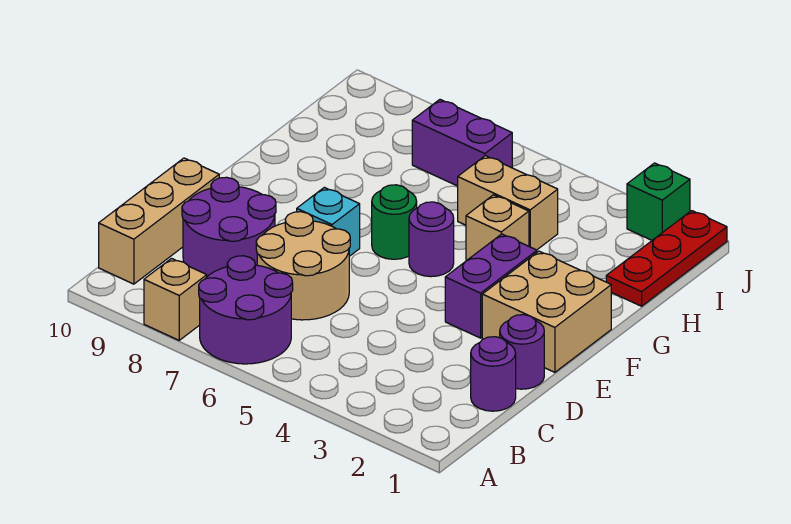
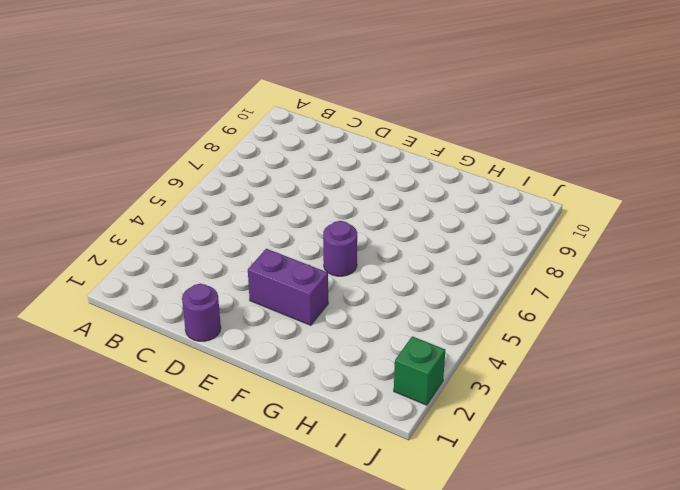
none -> purple round brick A6:B7 level 1
none -> tan brick A8 level 1
none -> tan brick B10:D10 level 1

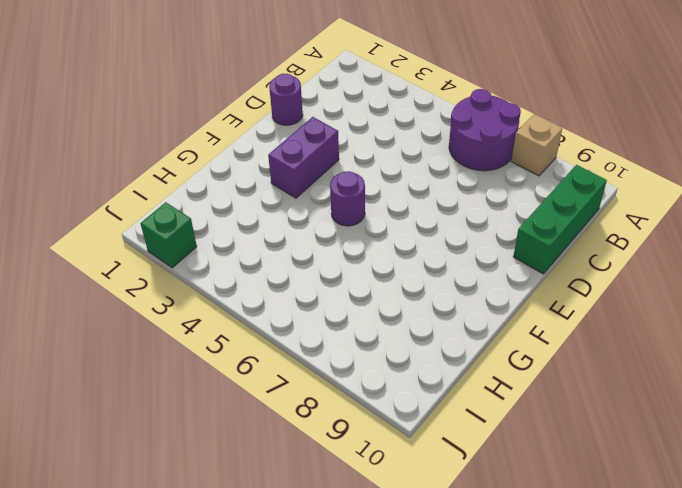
green brick B10:D10 level 1 -> tan brick B10:D10 level 1
none -> purple round brick C1 level 1
none -> tan round brick C6:D7 level 1
none -> purple round brick C8:D9 level 1

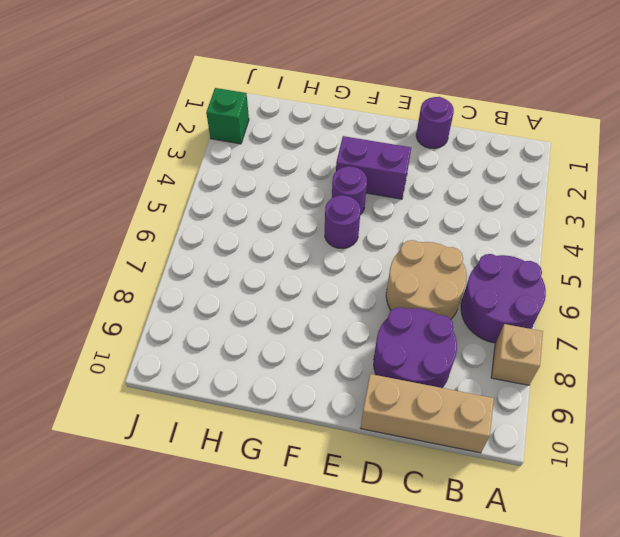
purple round brick F4 level 1 -> purple round brick C1 level 1
none -> tan brick E1:F2 level 1
none -> cyan brick E7 level 1
none -> green round brick F6 level 1

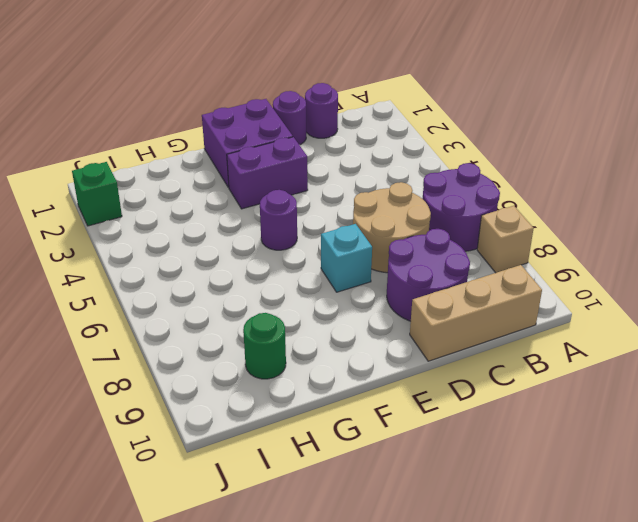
purple brick E1:F2 level 1 -> tan brick E1:F2 level 1
green round brick H9 level 1 -> green round brick F6 level 1
none -> tan brick G4 level 1
none -> red plate H1:J1 level 1
none -> tan brick H4:H5 level 1

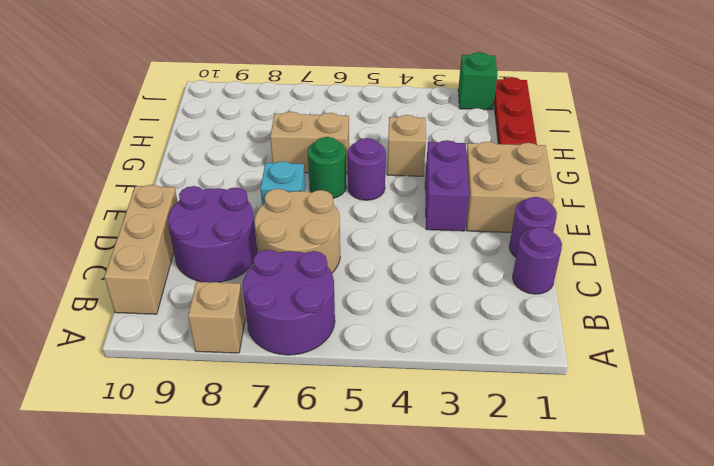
tan brick G6:G7 level 1 -> tan brick H4:H5 level 1
none -> purple brick I6:I7 level 1

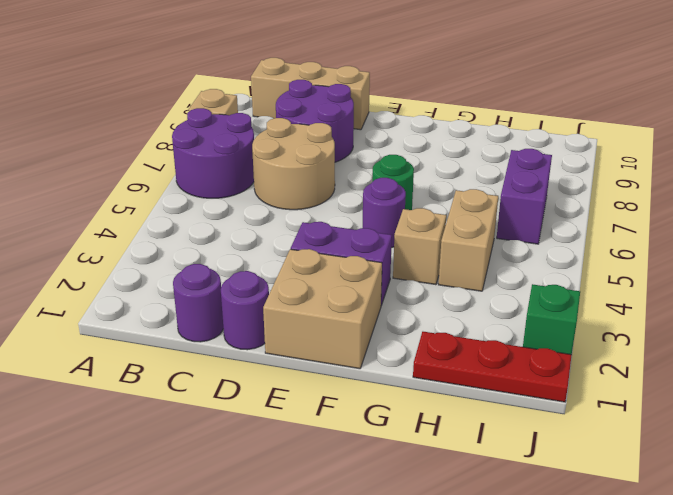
none -> cyan brick E7 level 1

